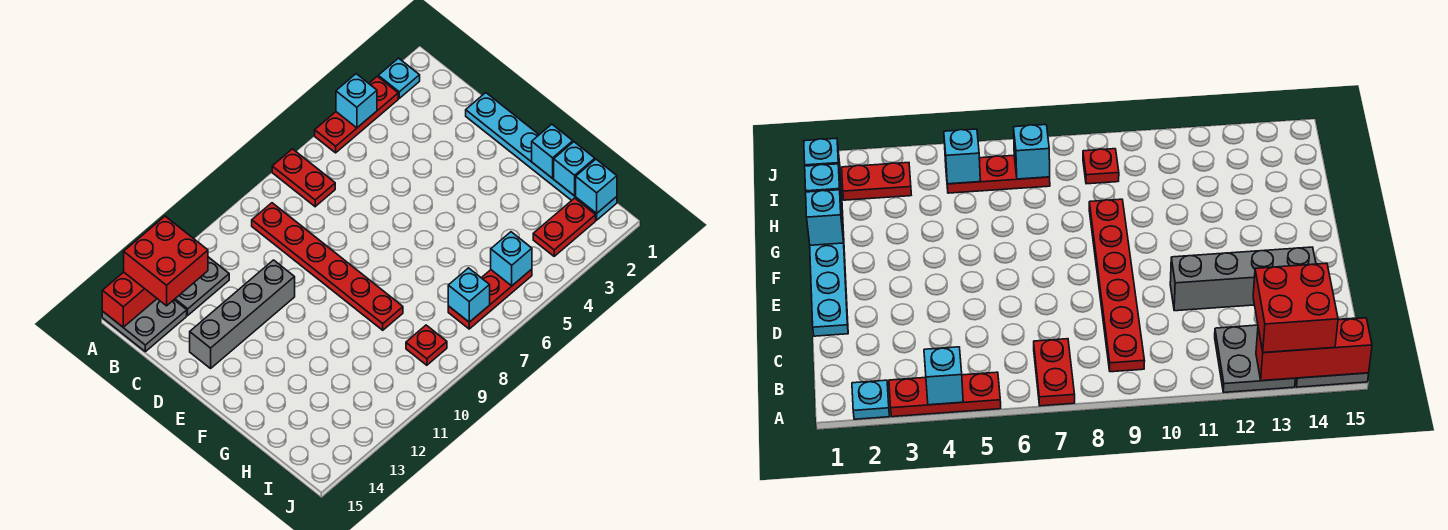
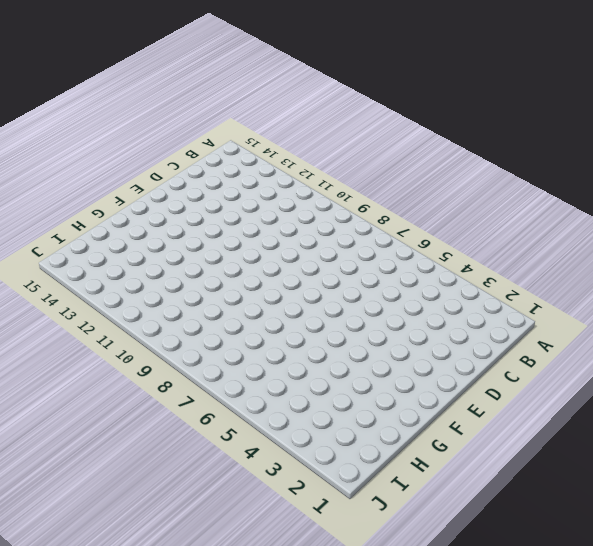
none -> cyan plate A2 level 1
none -> red plate A3:A5 level 1
none -> red plate A7:B7 level 1

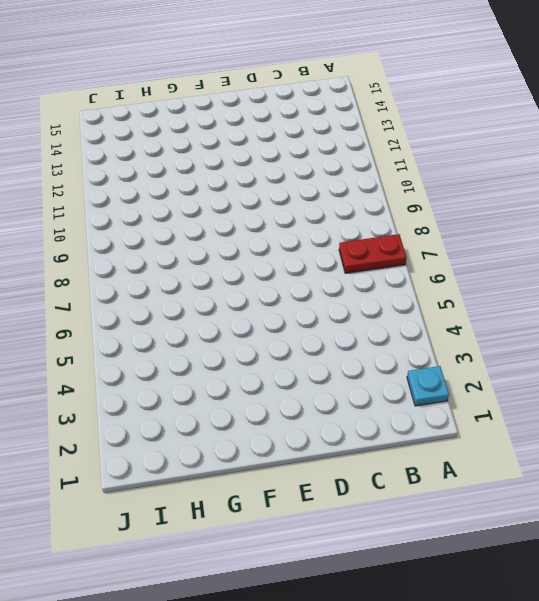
none -> red plate A3:A5 level 1
none -> grey plate A12:B13 level 1
none -> grey plate A14:B15 level 1

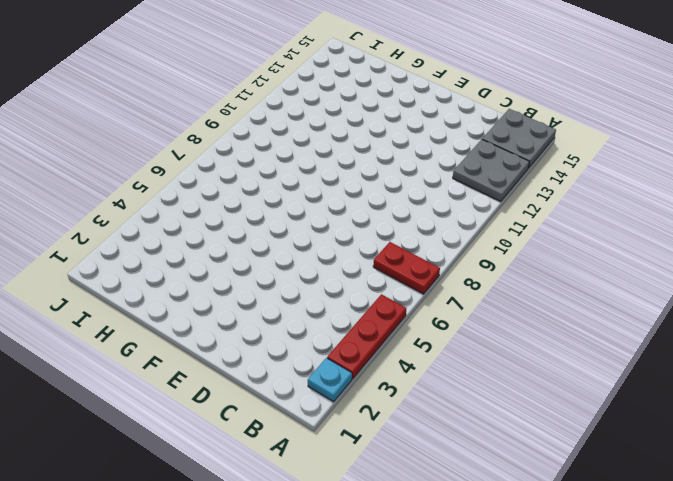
none -> red plate B9:G9 level 1
none -> cyan plate D1:I1 level 1
none -> grey brick D11:D14 level 1

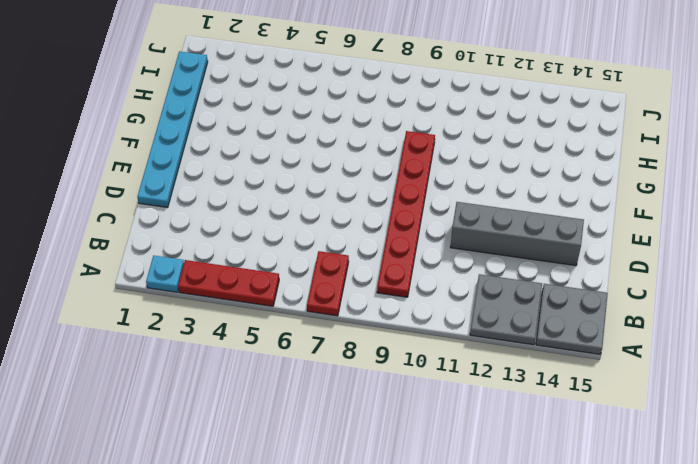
none -> red plate I2:I3 level 1
none -> red plate I5:I7 level 1
none -> red plate I9 level 1

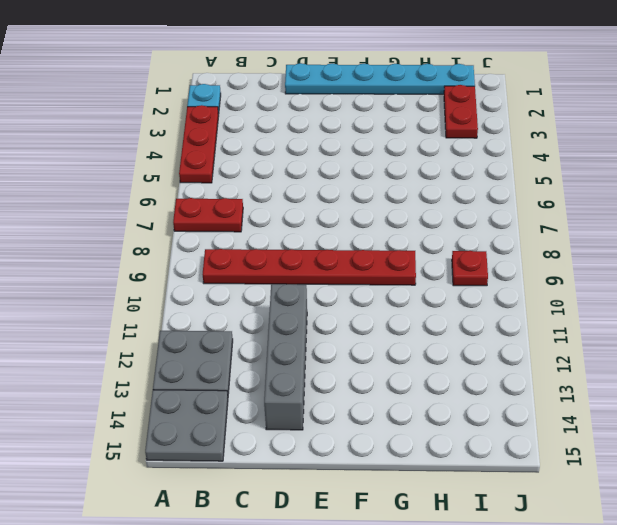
none -> red plate I5:I7 level 1
none -> cyan brick A4 level 2
none -> red brick A13:A15 level 2

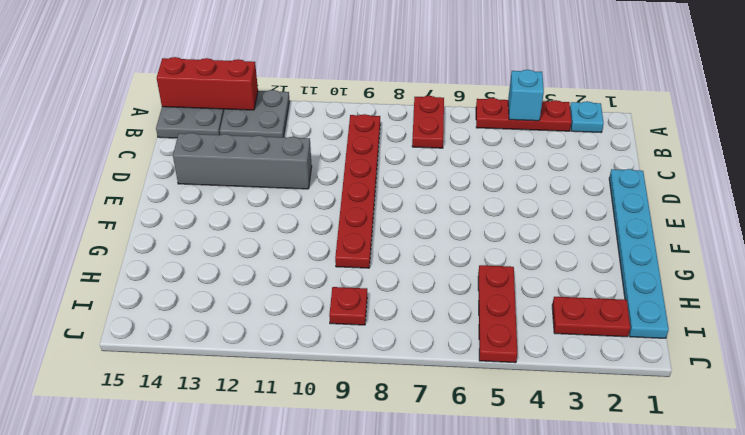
red plate H5:J5 level 1 -> red plate I5:I7 level 1
none -> cyan brick G1 level 2
none -> cyan brick H1 level 2
none -> cyan brick I1 level 2

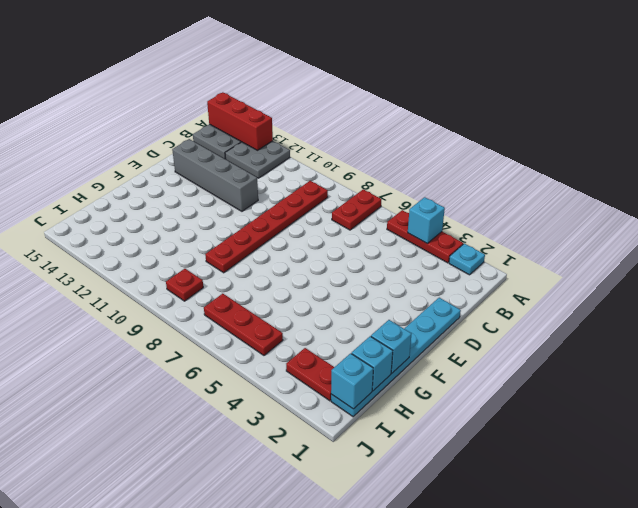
none -> cyan brick I5 level 2
none -> cyan brick I7 level 2
none -> red brick A13:B14 level 3

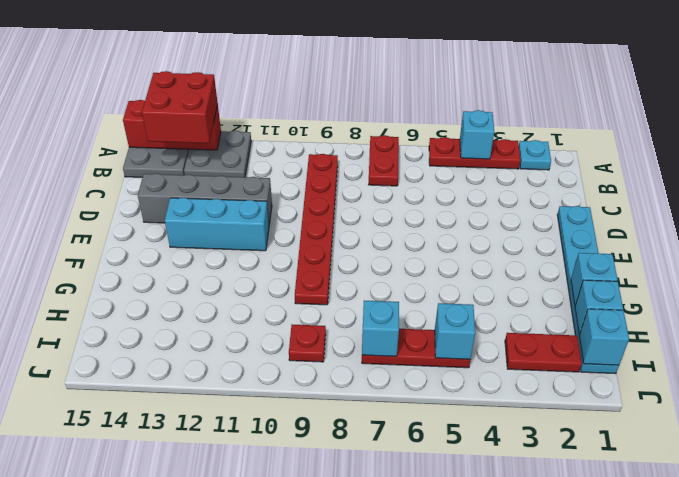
cyan brick E11:E13 level 1 -> none

